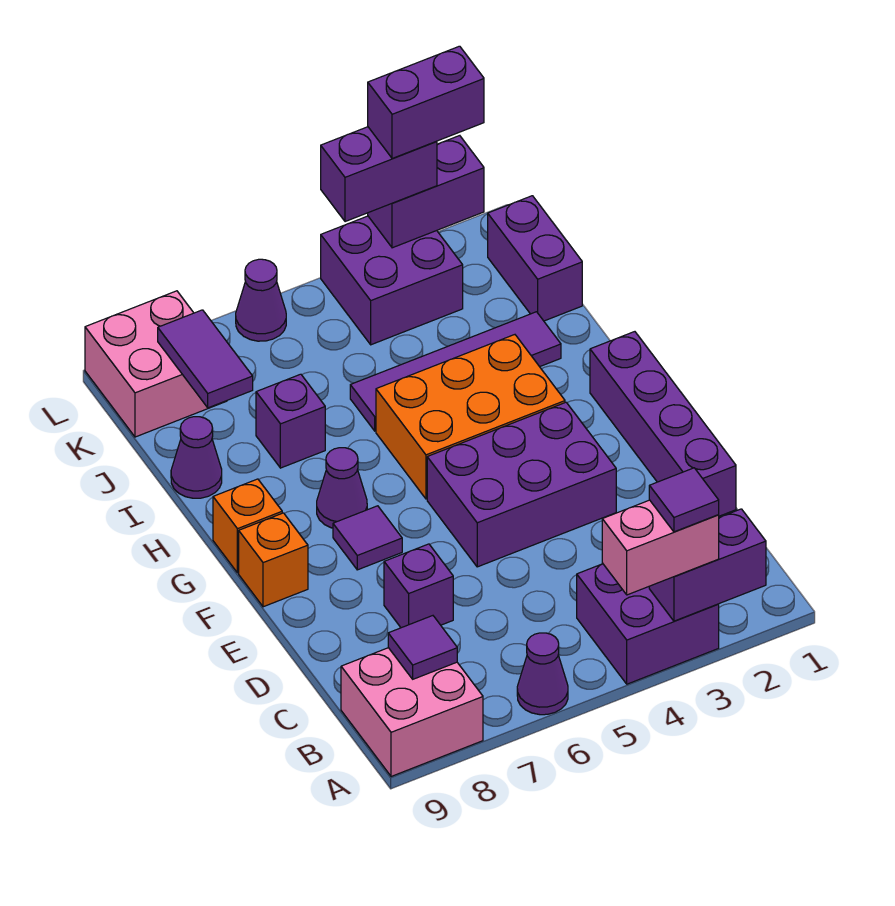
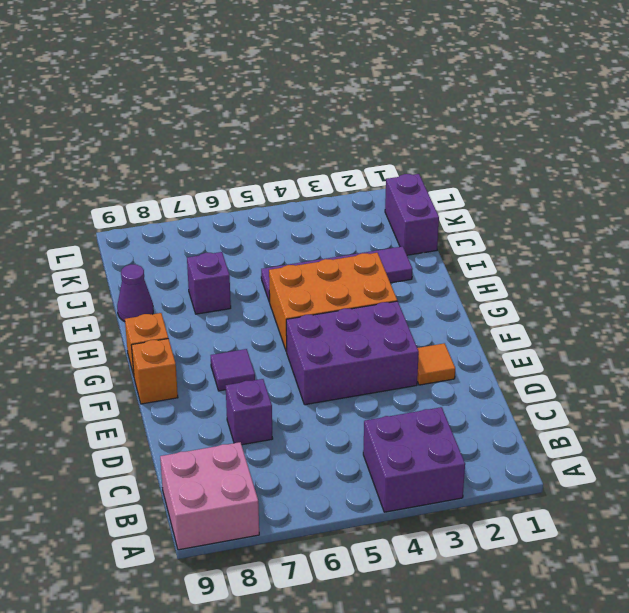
orange tile E2 level 1 -> none
none -> purple cone A6 level 1
none -> purple brick D1:G1 level 1
none -> purple cone G7 level 1

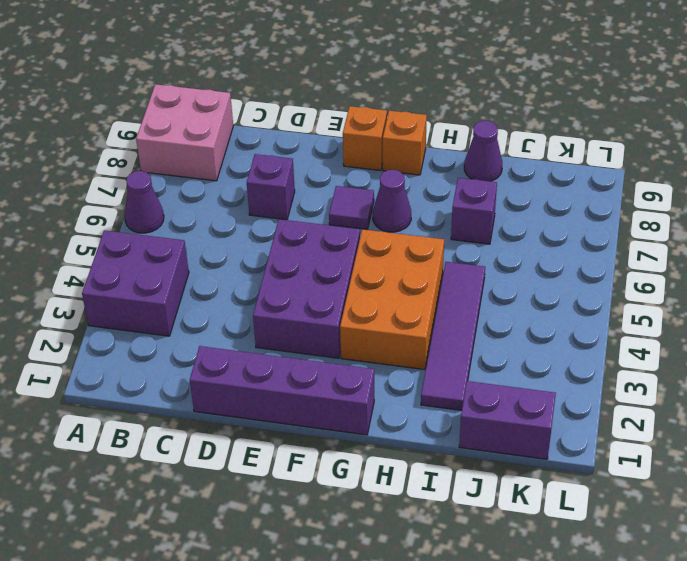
none -> purple brick K3:L4 level 1
none -> pink brick K8:L9 level 1
none -> purple cone L6 level 1

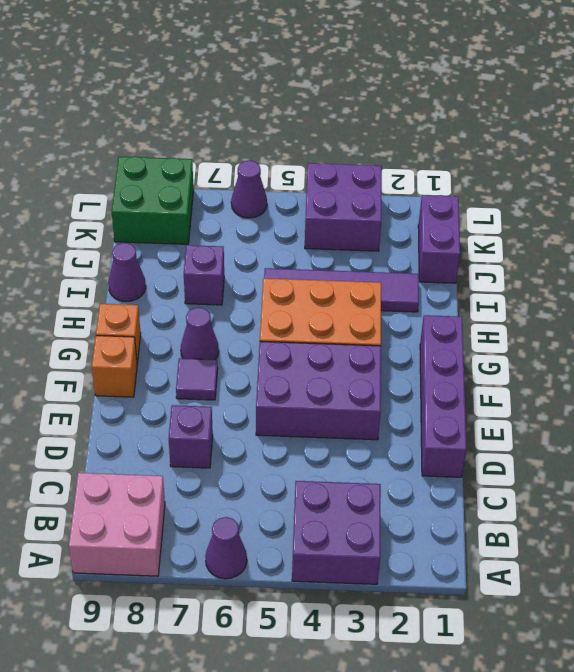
green brick K8:L9 level 1 -> pink brick K8:L9 level 1
none -> purple brick A2:A3 level 2
none -> purple tile B8 level 2
none -> purple tile J8:K8 level 2

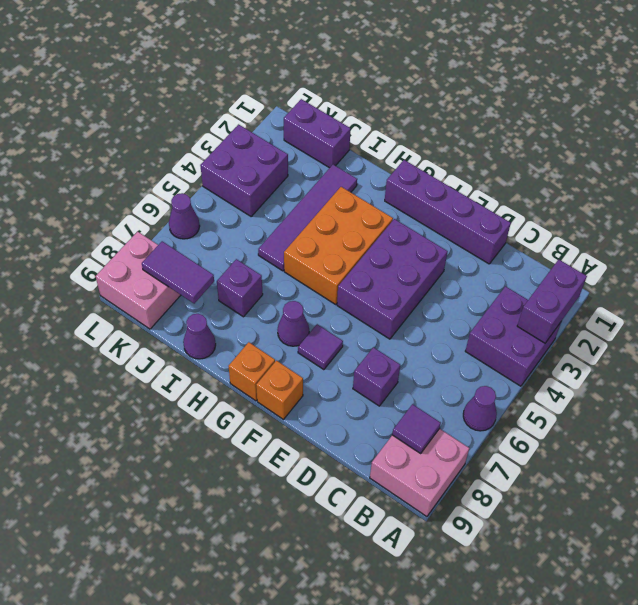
none -> purple brick L2:L3 level 2
none -> pink brick A3:A4 level 3
none -> purple brick L3:L4 level 3

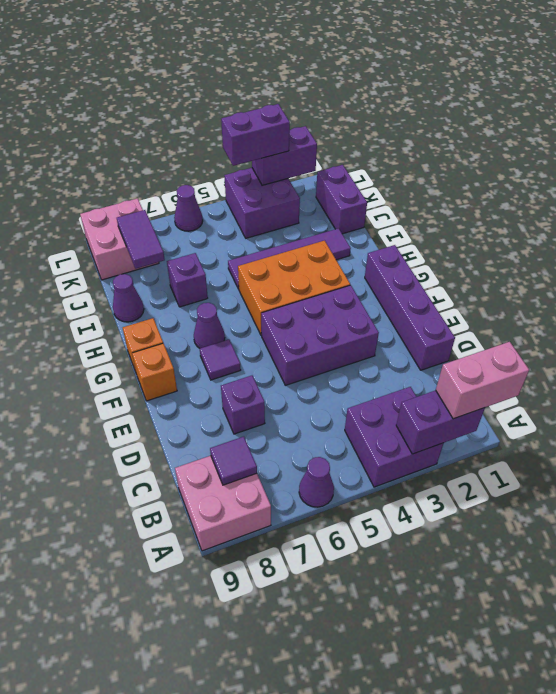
pink brick A1:A2 level 3 -> pink brick A3:A4 level 3
none -> purple tile A3 level 4
none -> purple brick L2:L3 level 4

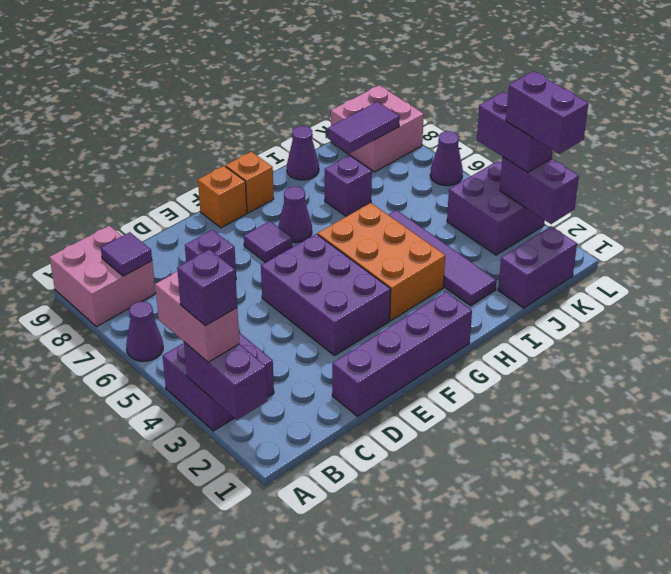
purple brick A3 level 4 -> purple tile A3 level 4

